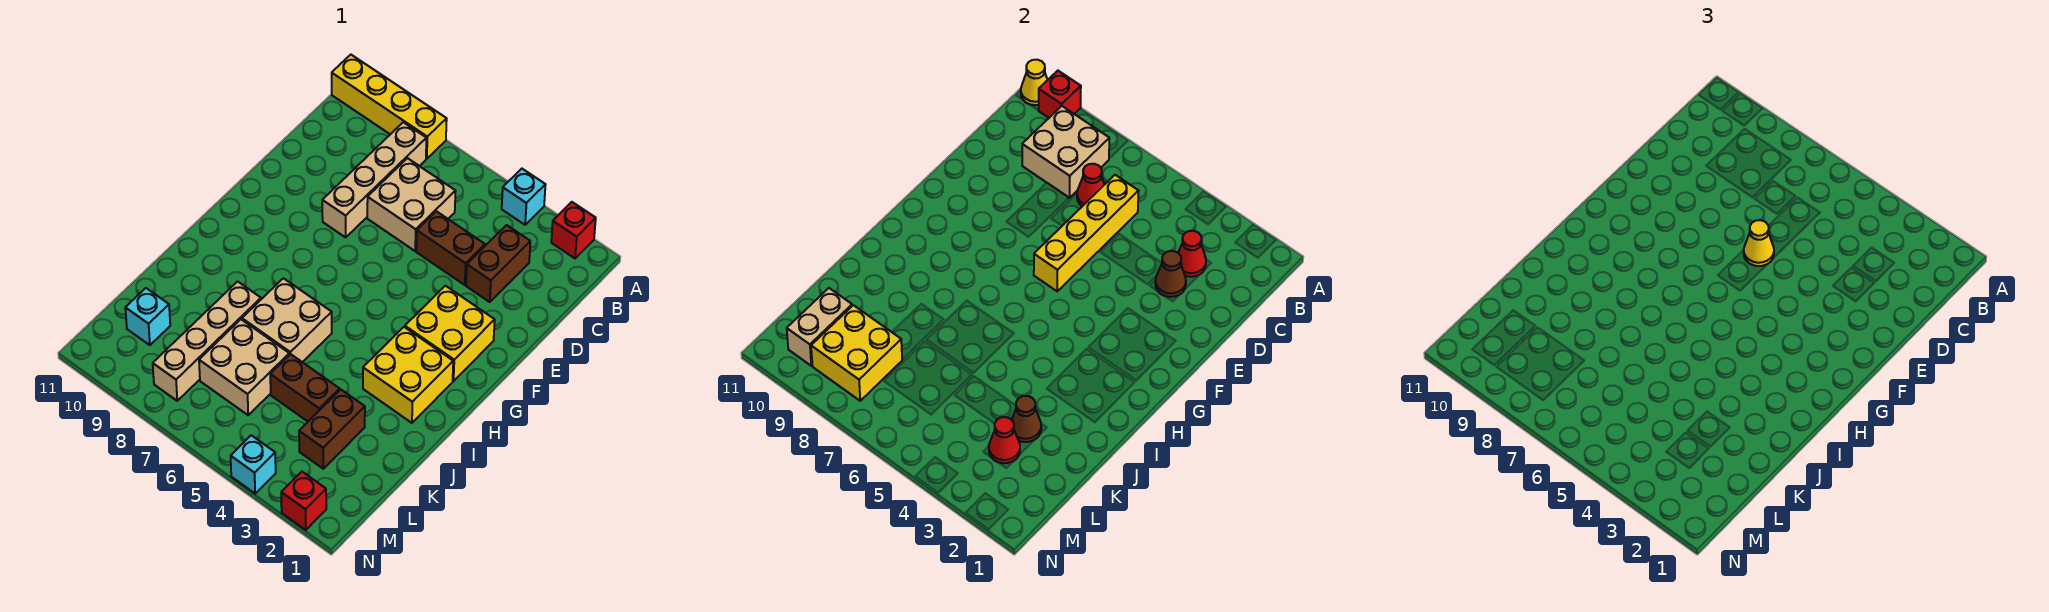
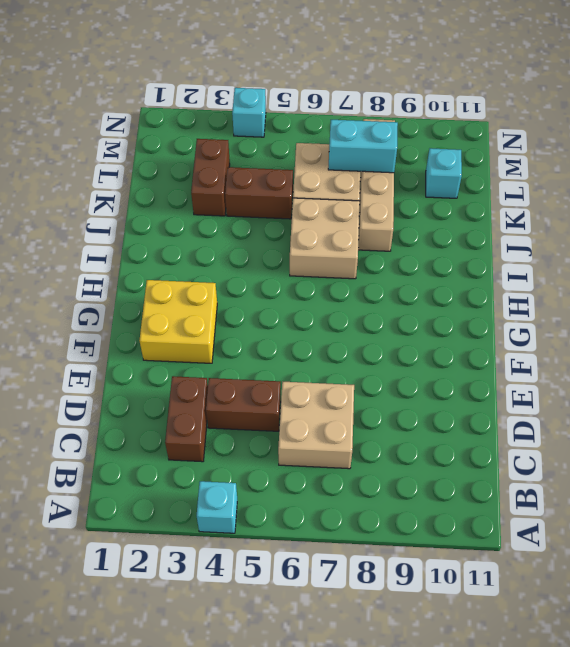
cyan brick L7:L8 level 2 -> yellow brick L8:M9 level 2
none -> red brick A2 level 1
none -> yellow brick A8:A11 level 1
none -> tan brick B8:E8 level 1

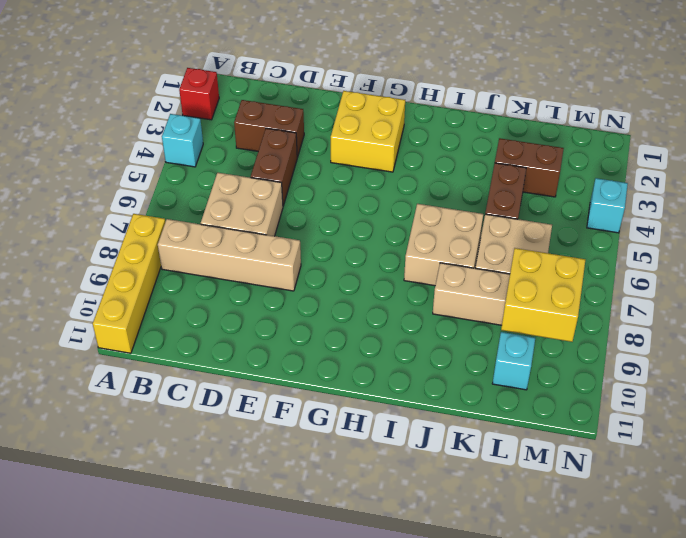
none -> yellow brick H2:I3 level 1
none -> red brick N2 level 1
none -> red brick A10 level 2

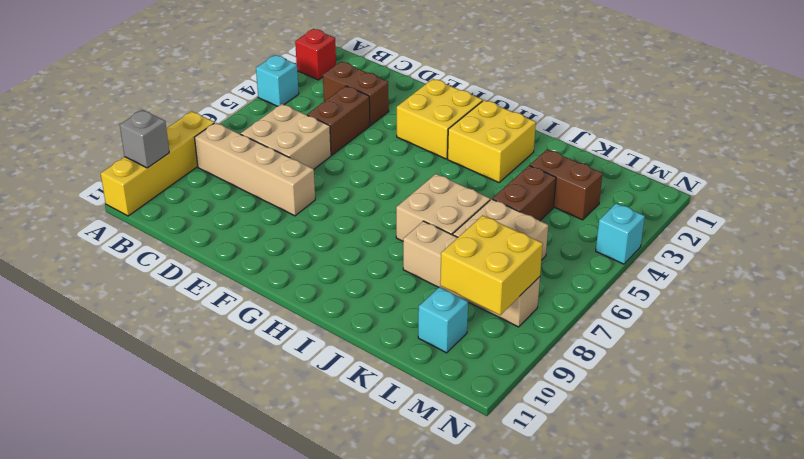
grey brick A10 level 2 -> red brick A10 level 2
none -> red brick N2 level 1
none -> yellow cone A11 level 2
none -> tan brick B8:C9 level 2

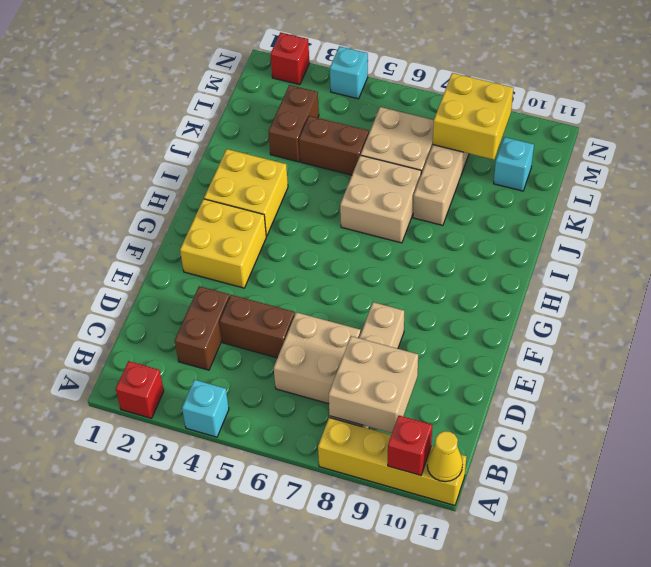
none -> red cone C3 level 2
none -> yellow brick C6:F6 level 2
none -> red cone C7 level 2

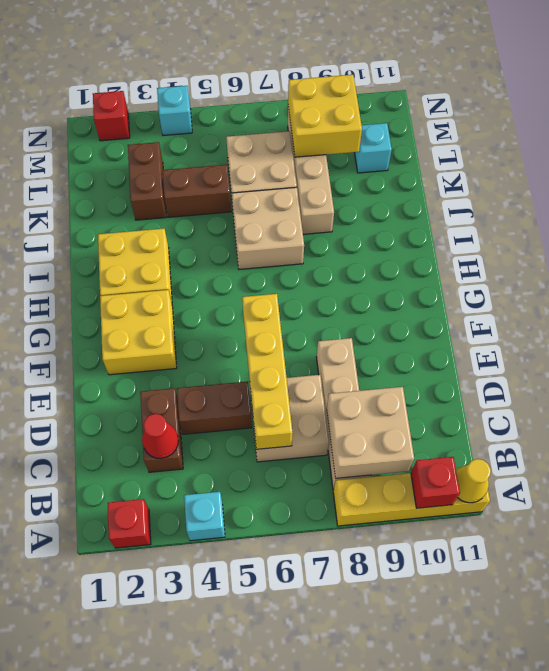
none -> red cone C7 level 2
none -> brown cone D3 level 2
none -> brown cone K3 level 2

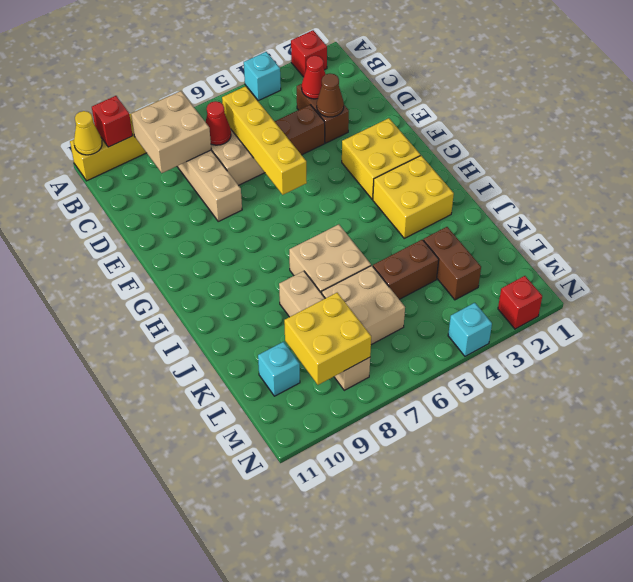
none -> brown cone K3 level 2
none -> red cone L3 level 2
none -> tan brick L10:M10 level 2

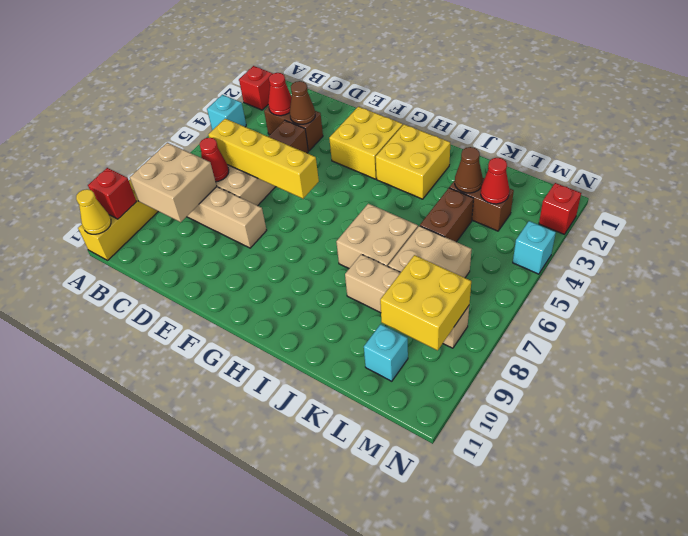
none -> tan brick L10:M10 level 2
none -> yellow cone E6 level 3

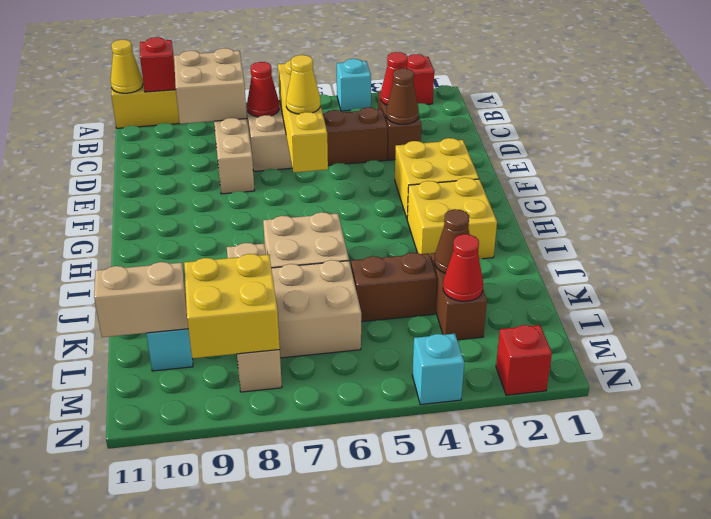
tan brick L10:L11 level 2 -> tan brick L10:M10 level 2

